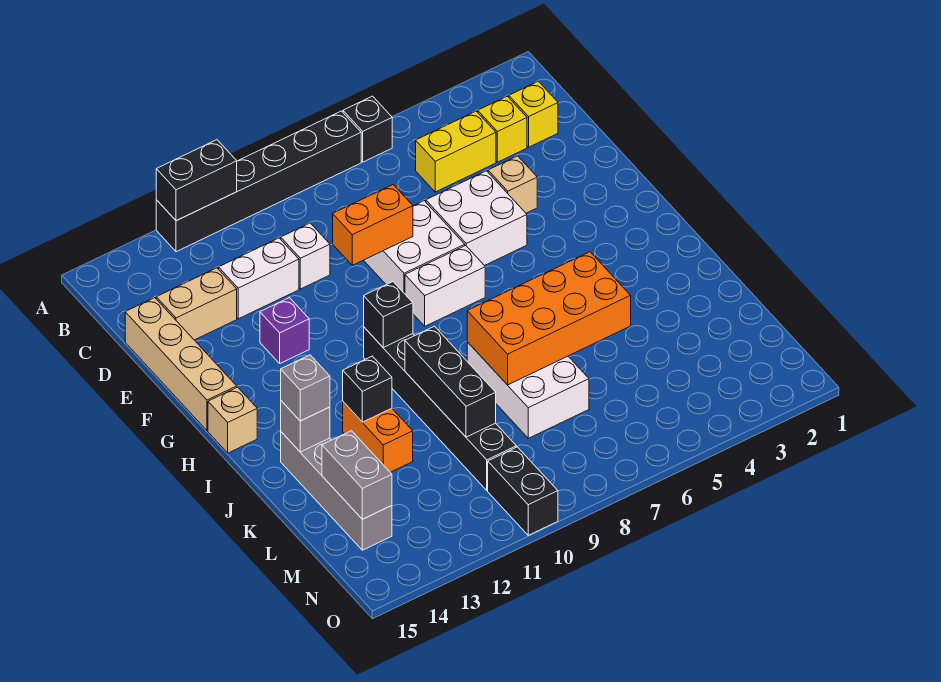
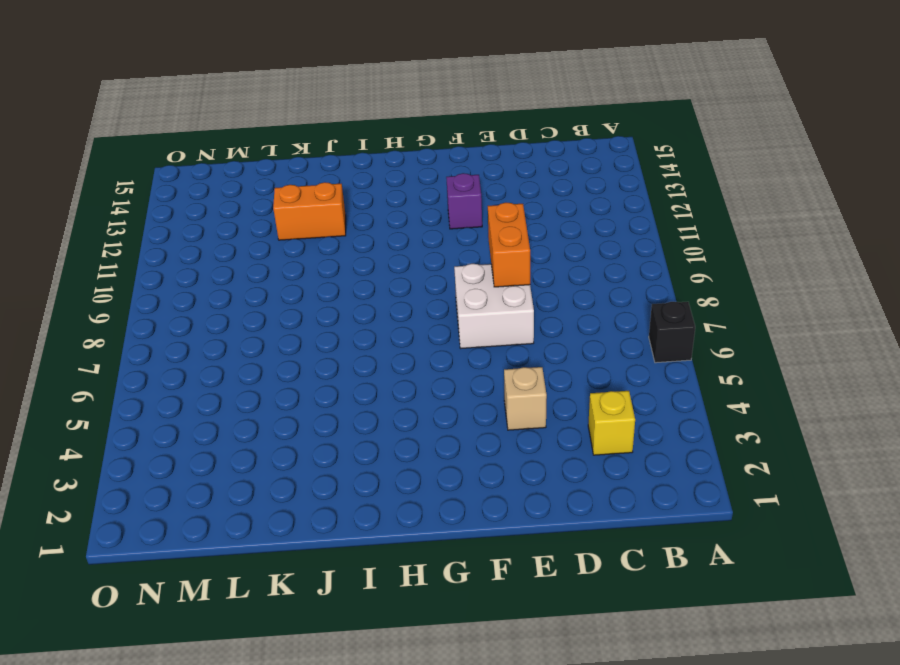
none -> black brick A7:A12 level 1
none -> yellow brick C2 level 1
none -> yellow brick C4:C5 level 1

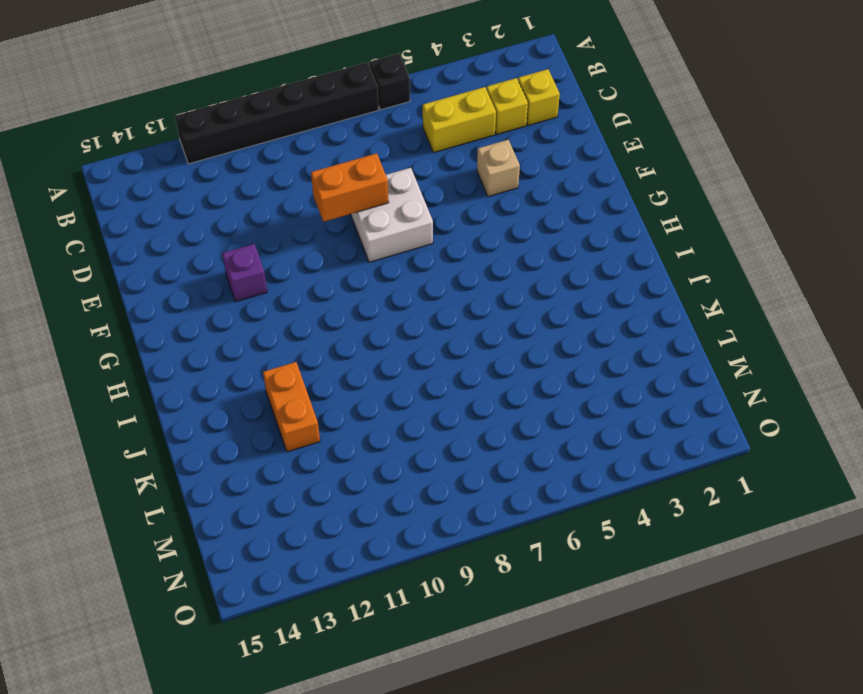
none -> white brick D10 level 1
none -> white brick D11:D12 level 1
none -> tan brick D13:D14 level 1

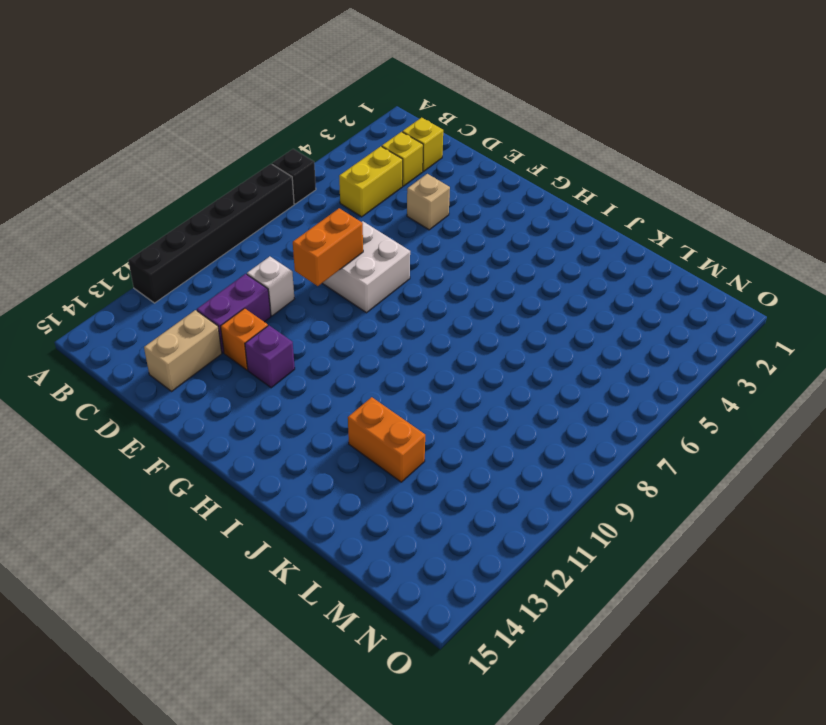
purple brick D11:D12 level 1 -> white brick D11:D12 level 1
orange brick E12 level 1 -> none
none -> tan brick D15:G15 level 1
none -> white brick E5:F6 level 1
none -> white brick G7:G8 level 1

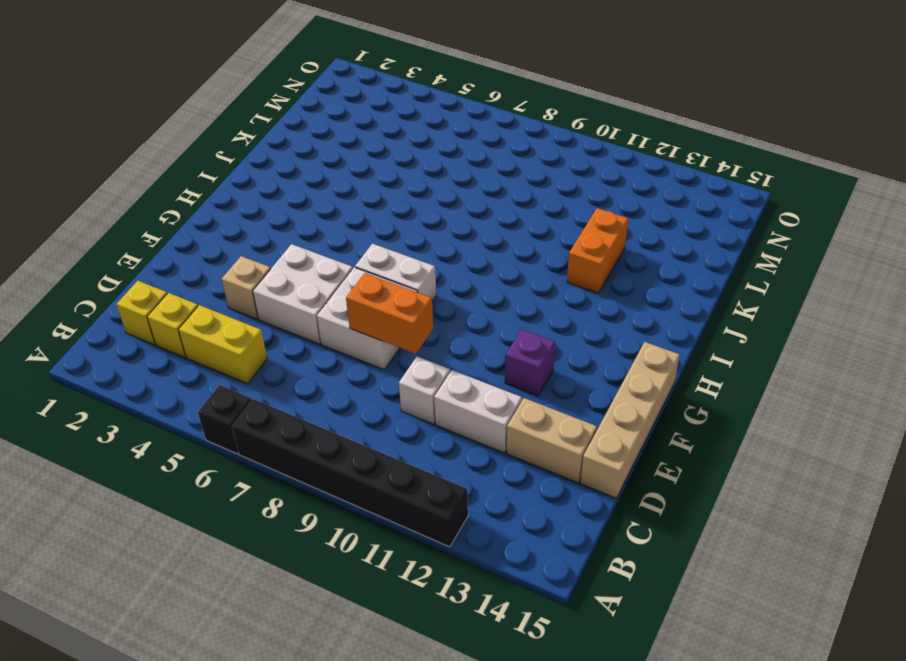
none -> black brick H10:M10 level 1
none -> tan brick H15 level 1
none -> white brick J7:L8 level 1

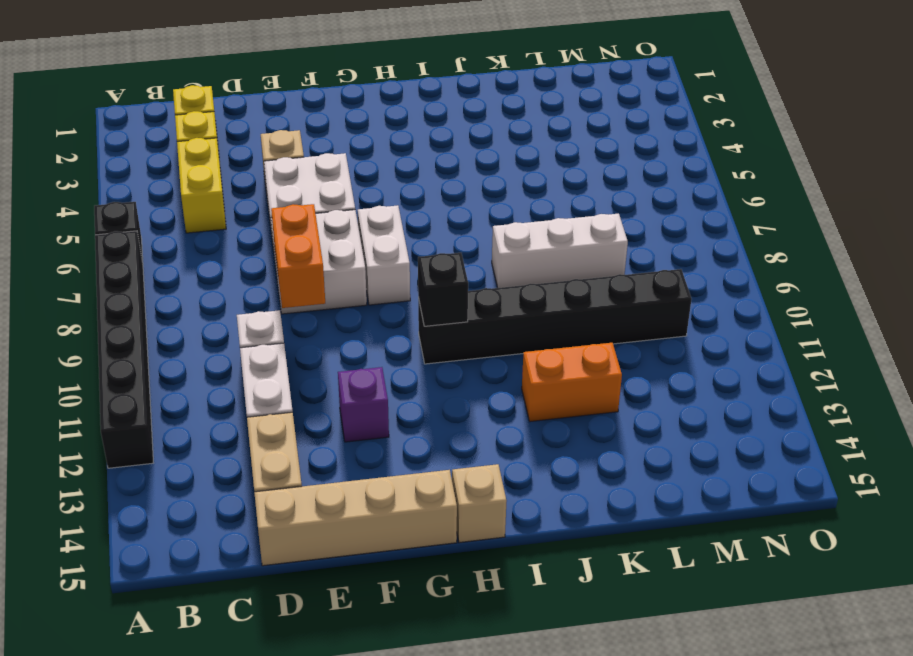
white brick J8:L8 level 1 -> white brick J7:L8 level 1
none -> grey brick J14:M14 level 1
none -> black brick N10:O10 level 1
none -> black brick A11:A12 level 2

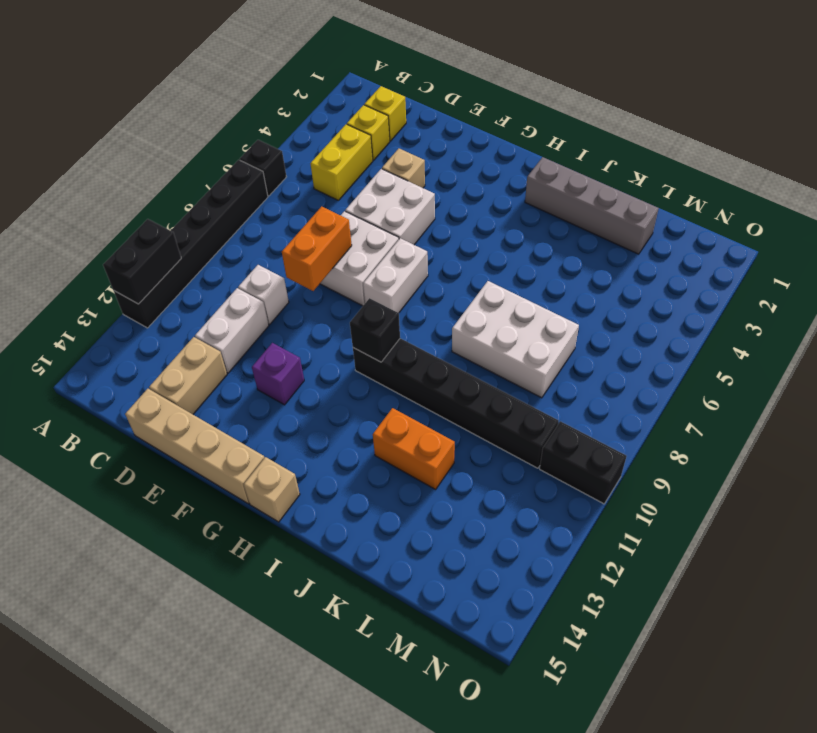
grey brick I2:L2 level 1 -> grey brick J14:M14 level 1
none -> orange brick J5:K8 level 2
none -> black brick J10:L10 level 2
none -> black brick J12 level 2

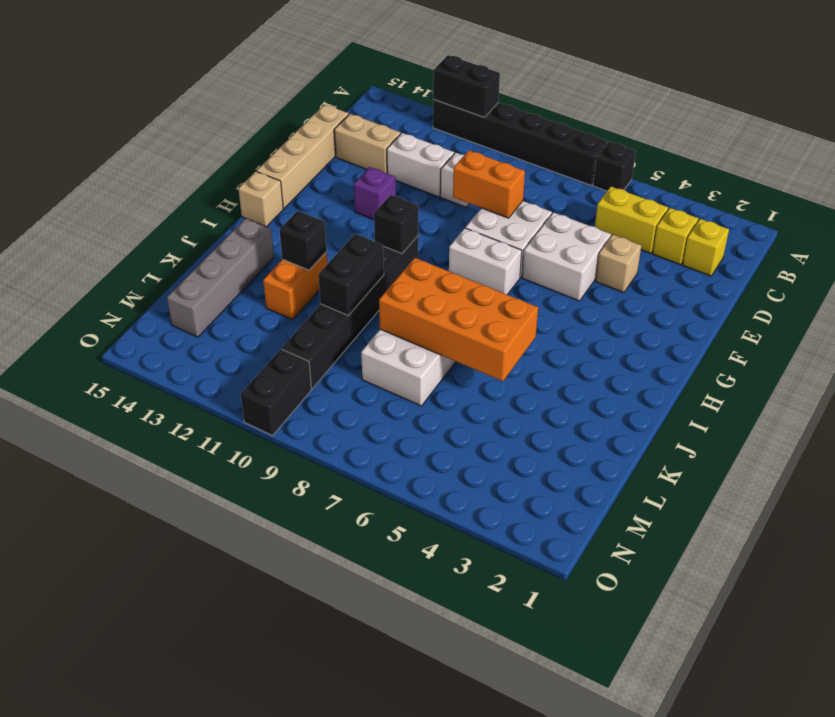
black brick J10:K10 level 2 -> black brick J10:L10 level 2
none -> grey brick J14 level 2
none -> grey brick L14:M14 level 2
none -> grey brick J14 level 3

